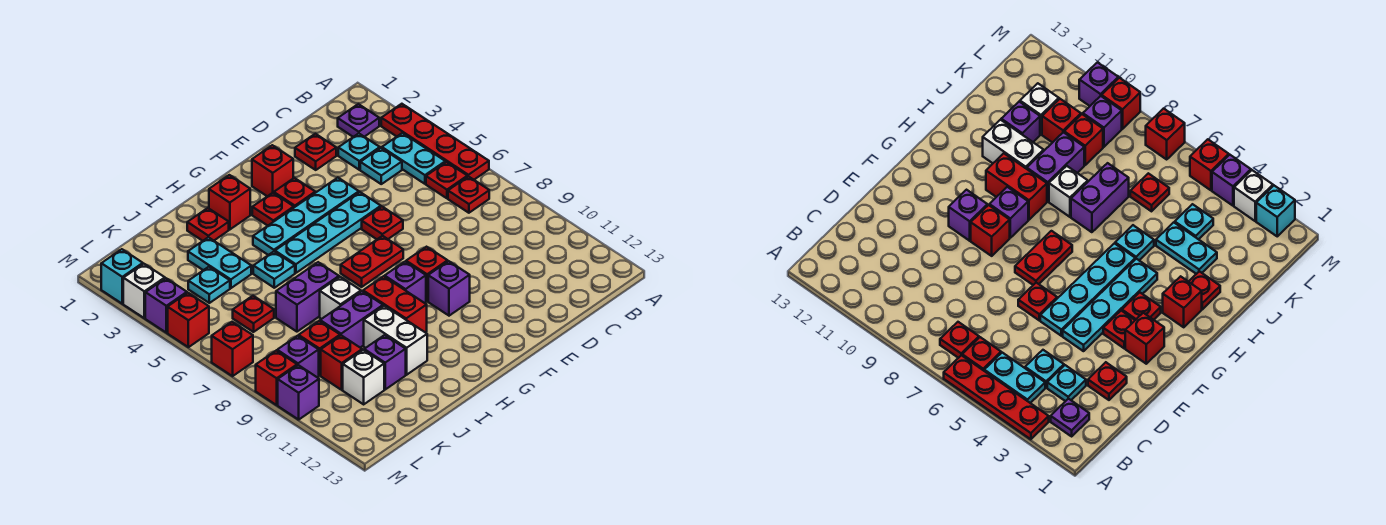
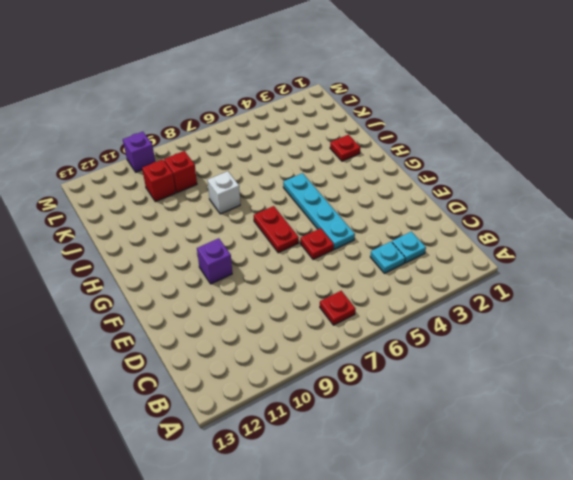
none -> red plate A3:A6 level 1
none -> purple plate B2 level 1
none -> cyan plate B4:B5 level 1
none -> red plate B6 level 1

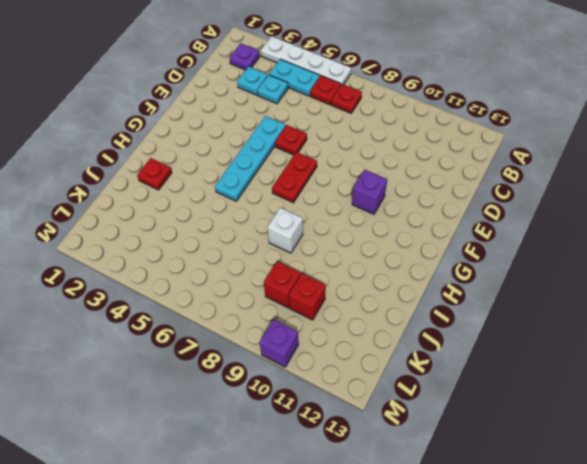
white plate A3:A6 level 1 -> red plate A3:A6 level 1
none -> red plate D2 level 1
none -> cyan plate E4:H4 level 1
none -> red brick F2 level 1
none -> red plate F3 level 1

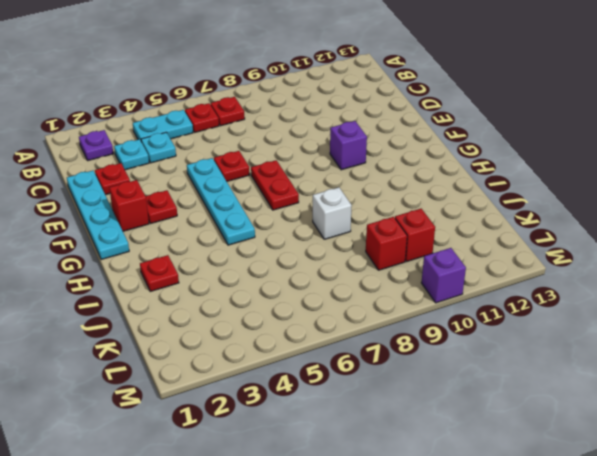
cyan plate D1:G1 level 1 -> cyan plate E4:H4 level 1
none -> red plate A3:A6 level 1
none -> red brick F9 level 1
none -> red plate G3 level 1
none -> purple brick G9 level 1

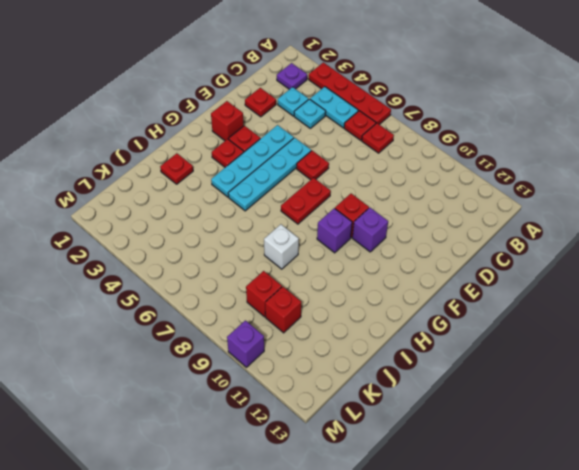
none -> red brick H2 level 1
none -> red brick H9:H10 level 1
none -> cyan plate I5 level 1
none -> purple brick I7:J7 level 1

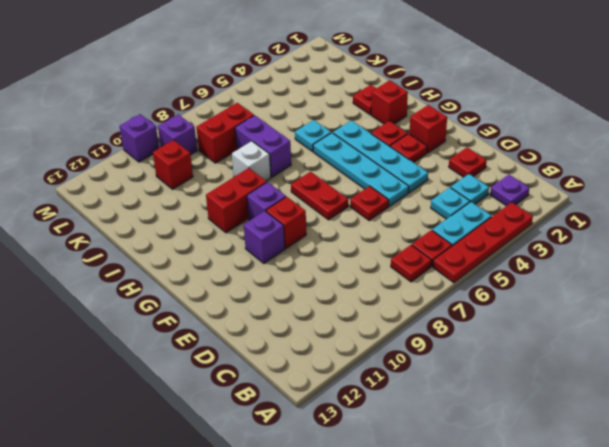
red brick K7:K8 level 1 -> none
none -> purple brick I9:J9 level 1
none -> white brick I10:I11 level 1
none -> cyan plate J3:J4 level 1
none -> purple brick J11 level 1

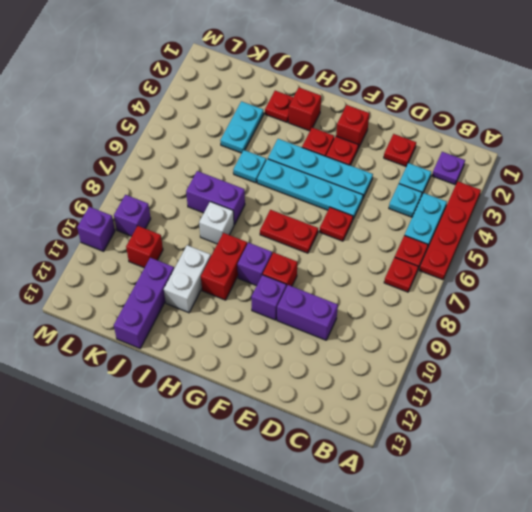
purple brick D10:E10 level 1 -> purple brick I9:J9 level 1
purple brick J11:J13 level 1 -> purple brick J11 level 1
none -> cyan plate K4 level 1
none -> red plate K6 level 1
none -> red brick K9 level 1
none -> white brick K11 level 1

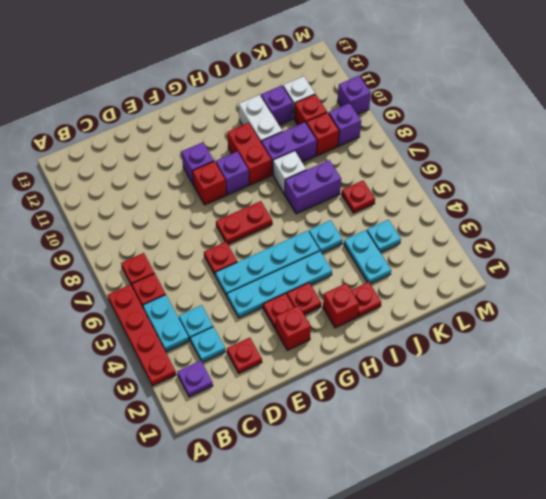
none -> cyan brick M2 level 1
none -> white brick M3 level 1
none -> purple brick M4 level 1
none -> red brick M5 level 1

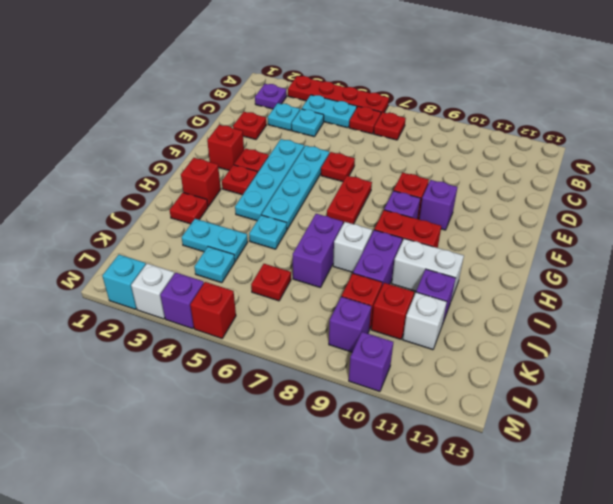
none -> red brick M7 level 1
none -> red brick M9 level 1

